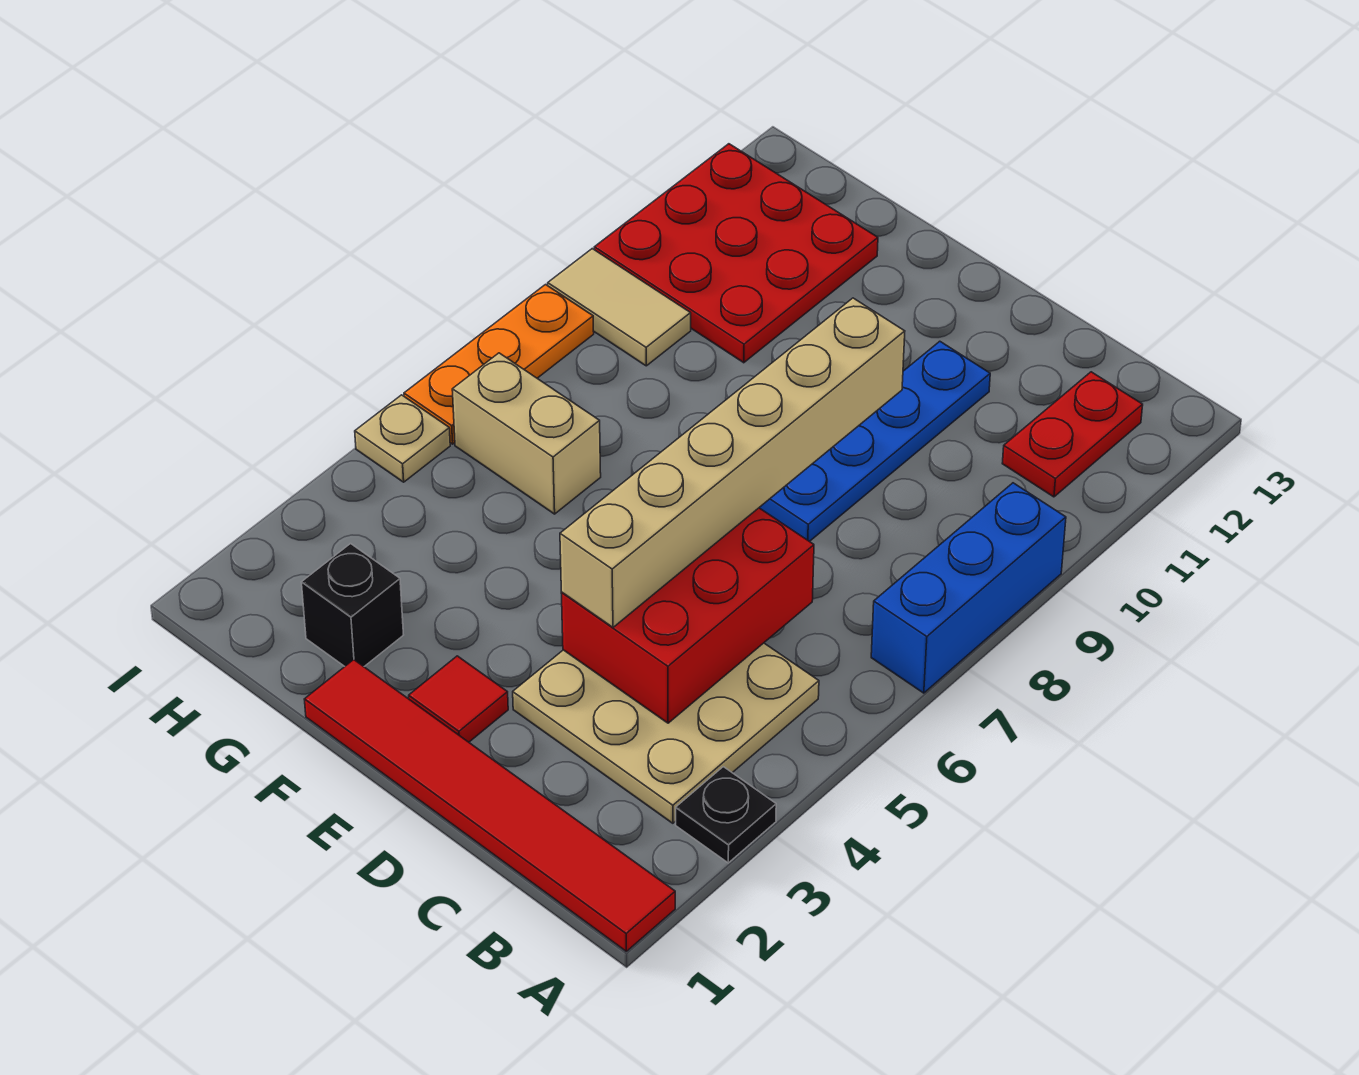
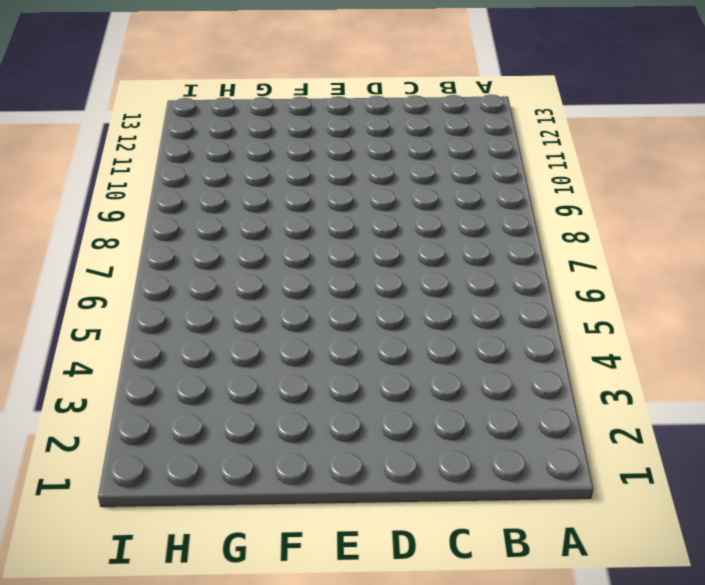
none -> red tile A1:F1 level 1
none -> black plate A3 level 1
none -> blue brick A7:A9 level 1

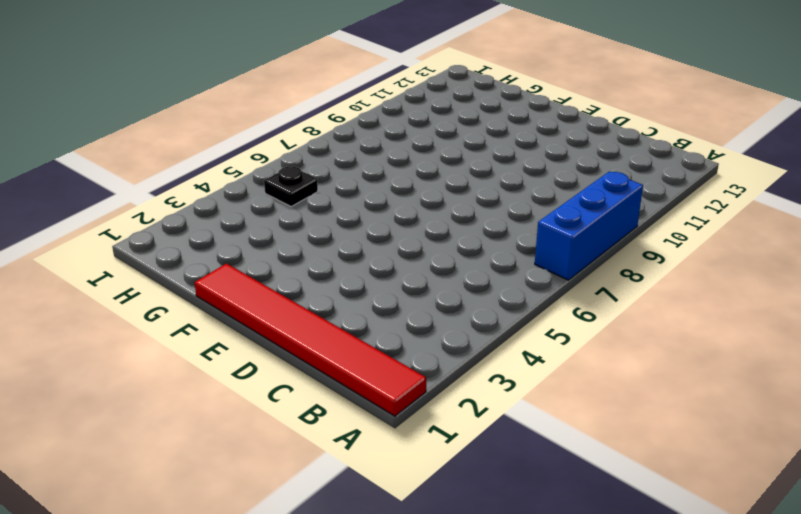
black plate H5 level 1 -> black plate A3 level 1
none -> tan plate B3:D5 level 1
none -> red plate B11:B12 level 1
none -> blue plate D8:D11 level 1

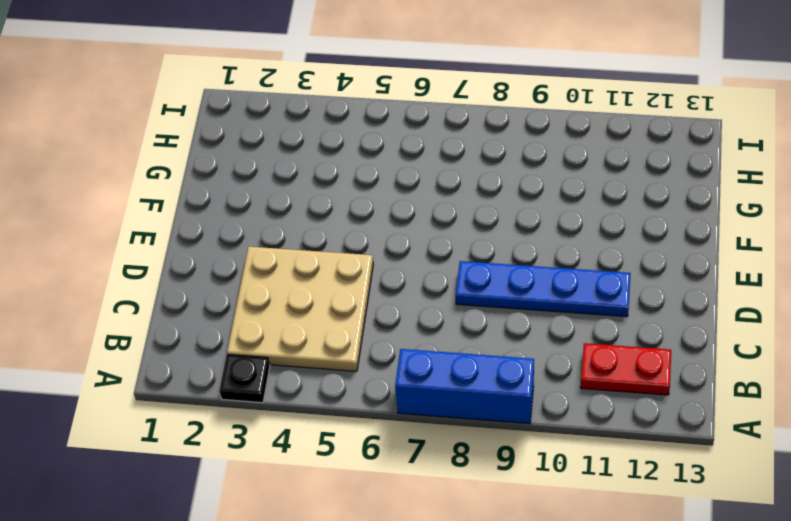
none -> red tile A1:F1 level 1
none -> red tile E2 level 1
none -> black brick G2 level 1

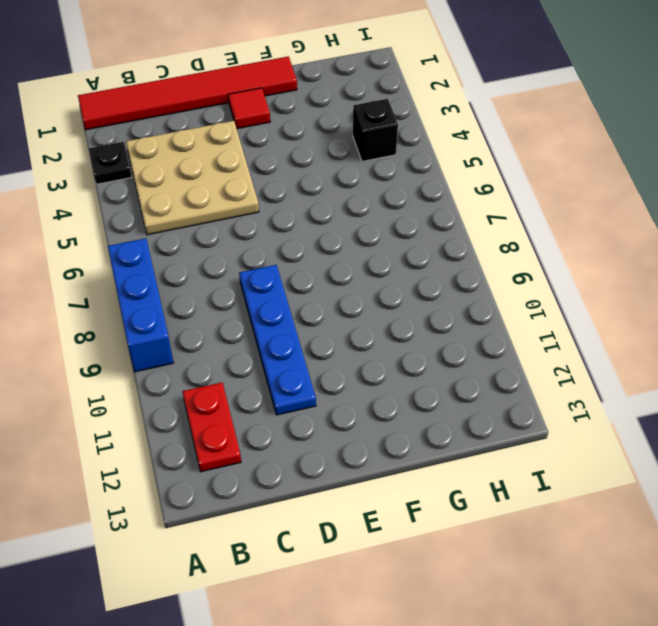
black brick H4 level 1 -> black brick G2 level 1
none -> tan brick G6:H6 level 1
none -> red plate G10:I12 level 1
none -> tan tile H9:I9 level 1

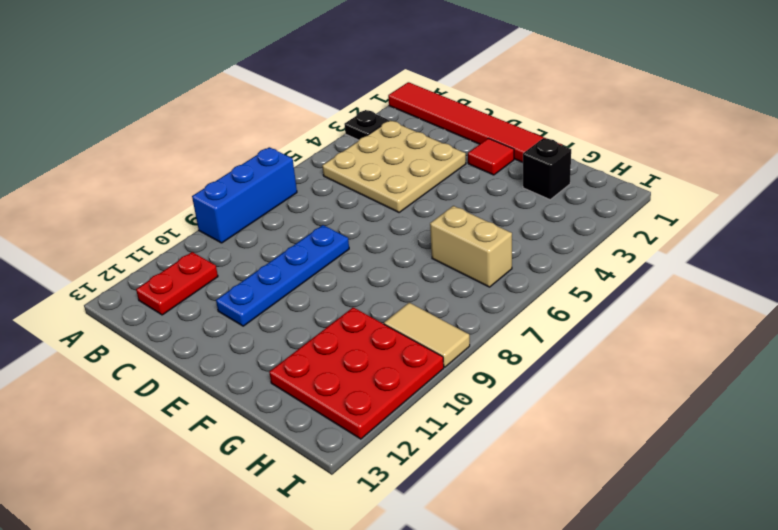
none -> tan plate I5 level 1
none -> orange plate I6:I8 level 1
none -> red brick C4:D6 level 2

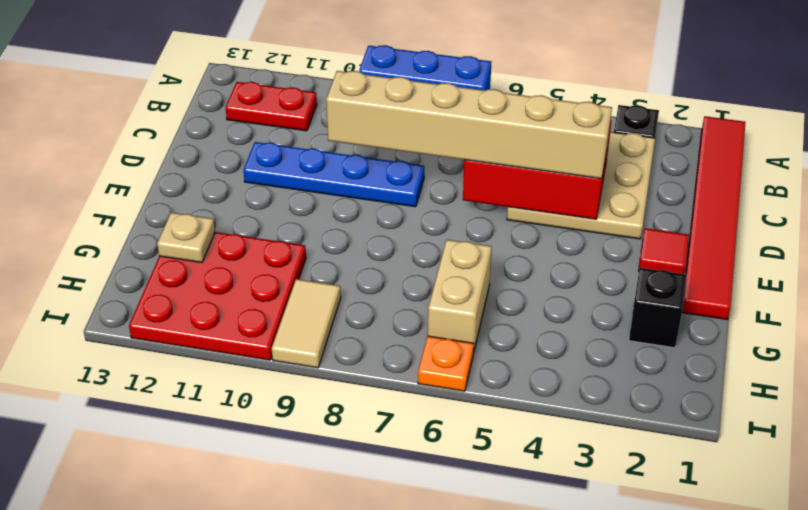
tan plate G12 level 2 -> tan plate I5 level 1
orange plate I6 level 1 -> orange plate I6:I8 level 1

